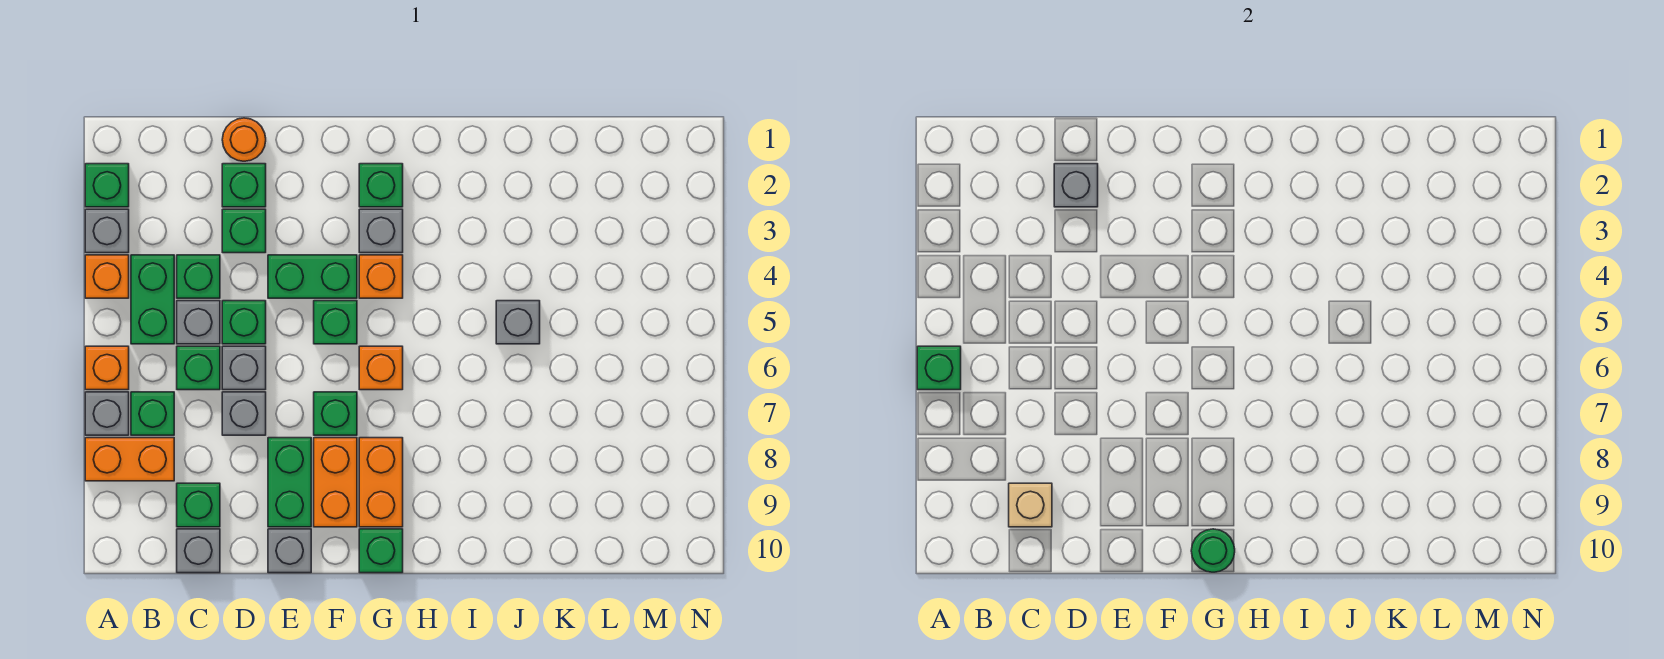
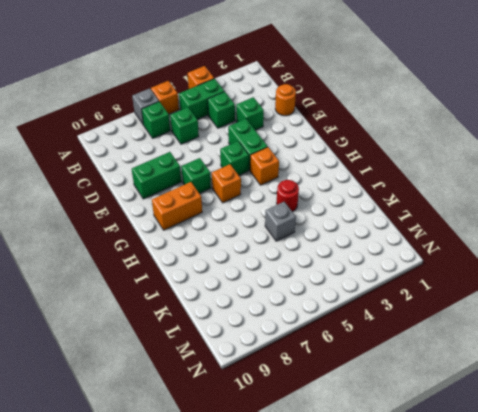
red round brick I4 level 1 -> none
none -> green brick A2 level 1
none -> grey brick A3 level 1
none -> orange brick A8:B8 level 1
none -> grey brick C5 level 1

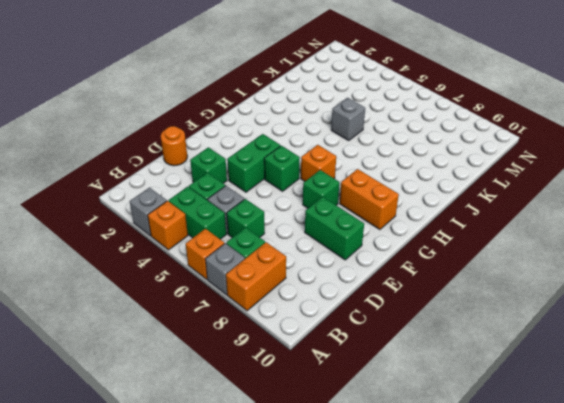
none -> green brick A2 level 1
none -> green brick C9 level 1
none -> grey brick C10 level 1
none -> green brick D2 level 1

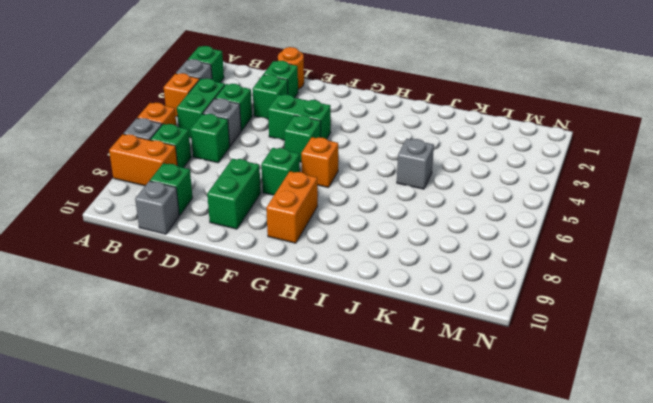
none -> green brick D5 level 1
none -> grey brick D6 level 1
none -> grey brick D7 level 1
none -> grey brick E10 level 1

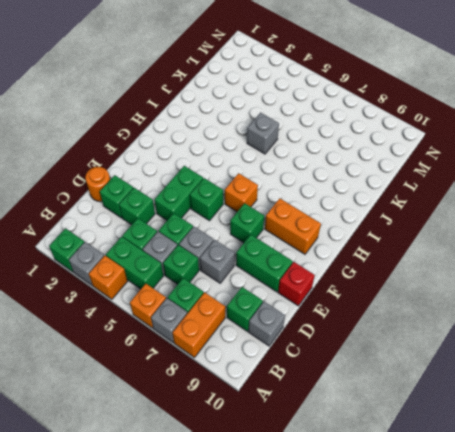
red brick E10 level 1 -> grey brick E10 level 1
none -> orange brick F8:F9 level 1
none -> green brick G2 level 1
none -> grey brick G3 level 1
none -> orange brick G4 level 1

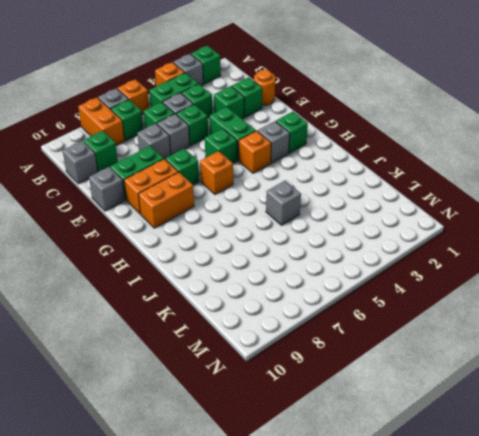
none -> green brick G10 level 1
none -> green brick A6 level 2
none -> tan brick C9 level 2
none -> grey brick D2 level 2

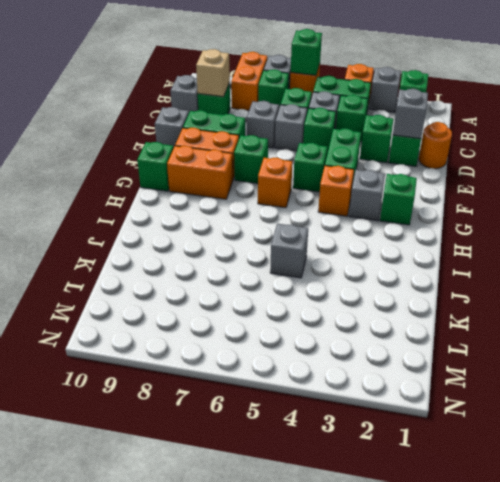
none -> green round brick G10 level 2

